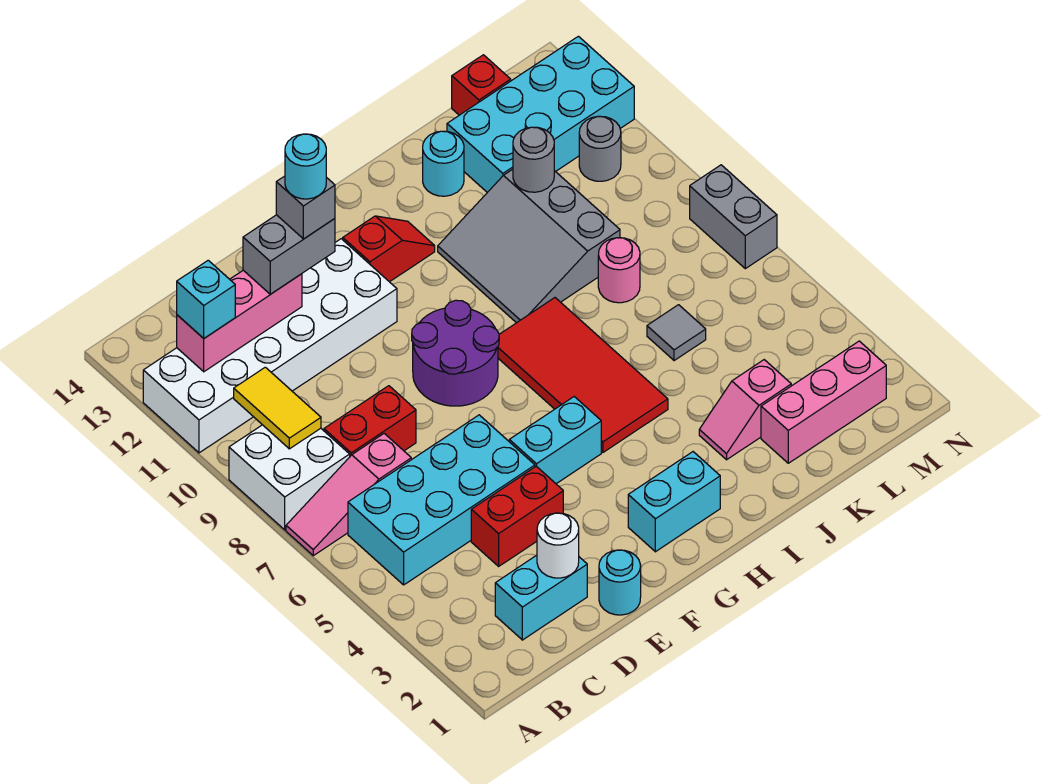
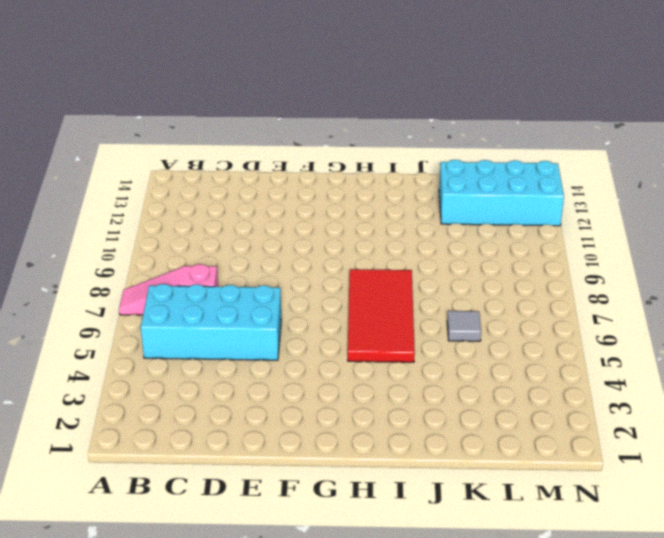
none -> white brick A8:B9 level 1
none -> white brick A11:F12 level 1
none -> cyan brick C2:D2 level 1
none -> red brick C8:D8 level 1

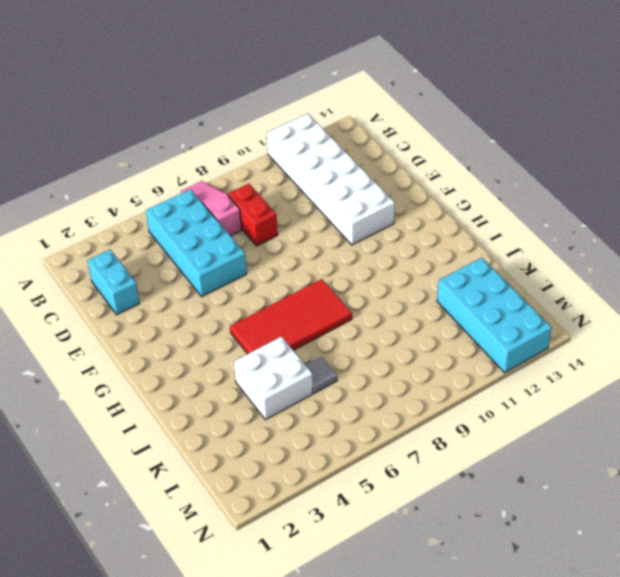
white brick J4:K5 level 1 -> white brick A8:B9 level 1
none -> red brick D4:E4 level 1
none -> cyan round brick E1 level 1
none -> cyan brick F5:G5 level 1
none -> purple round brick F8:G9 level 1

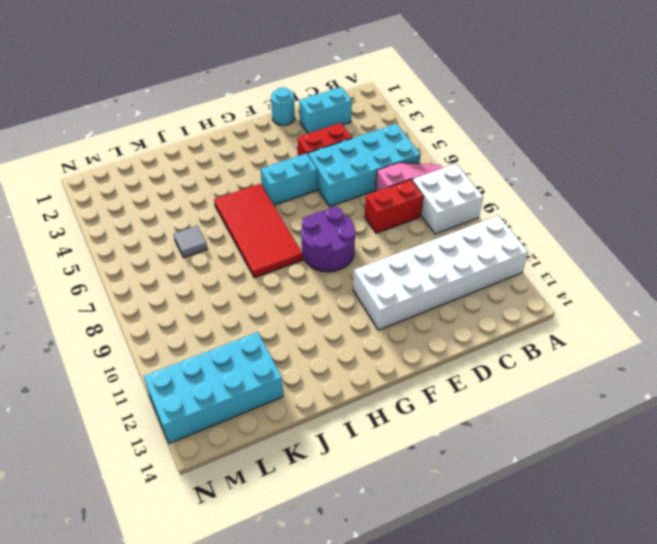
none -> cyan brick G2:H2 level 1
none -> red slope G12:H12 level 1 top G
none -> grey slope I9:K11 level 1 top K
none -> pink slope J3:K3 level 1 top K

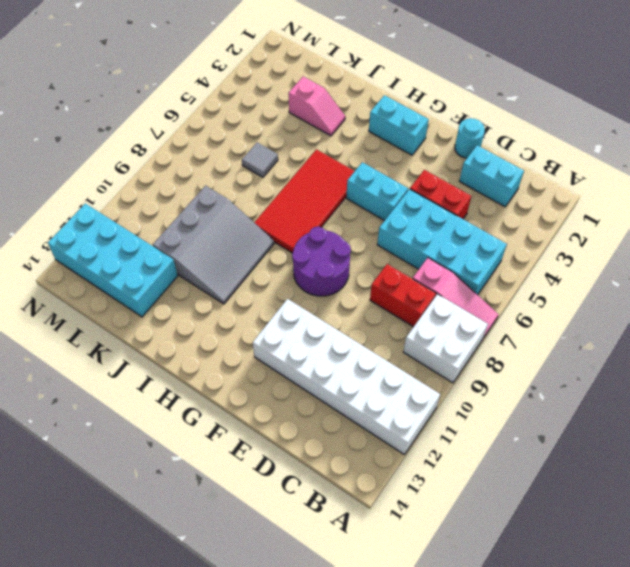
none -> red slope G12:H12 level 1 top G
none -> cyan round brick J13 level 1
none -> pink brick K2:M2 level 1
none -> pink round brick K8 level 1

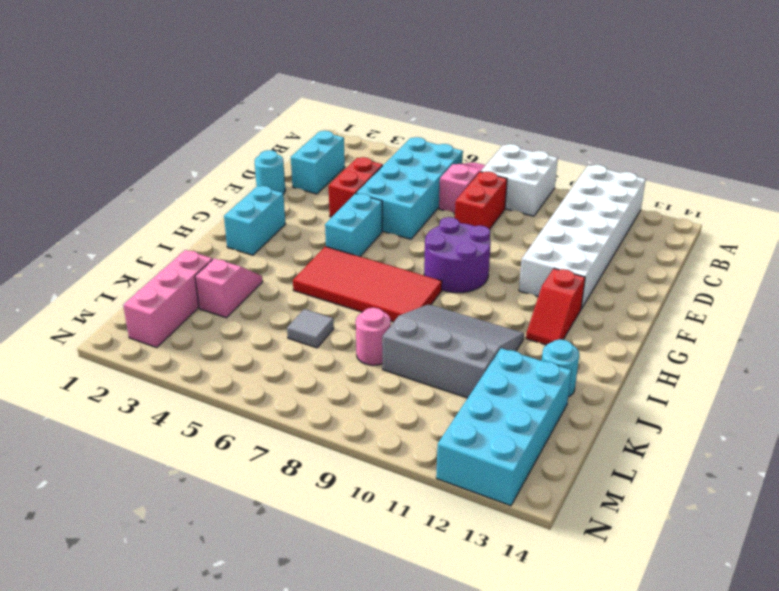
none -> red brick L14 level 1
none -> grey round brick M11 level 1
none -> grey brick N7:N8 level 1
none -> yellow tile B9:B10 level 2

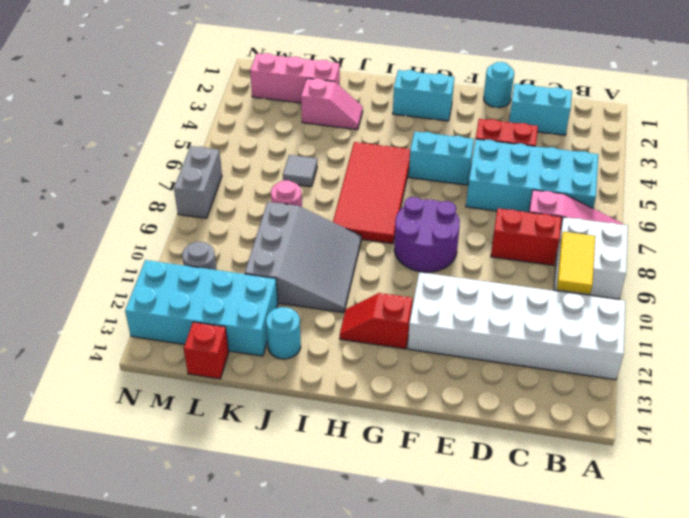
none -> pink brick B12:D12 level 2
none -> white round brick D2 level 2
none -> grey round brick K11 level 2
none -> cyan brick B12 level 3

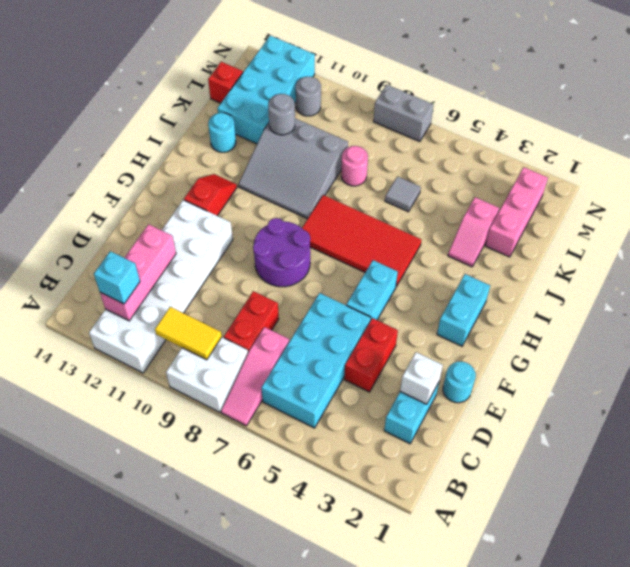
white brick D2 level 2 -> white round brick D2 level 2
none -> grey brick D12:E12 level 3
none -> grey brick E12 level 4
none -> cyan round brick E12 level 5

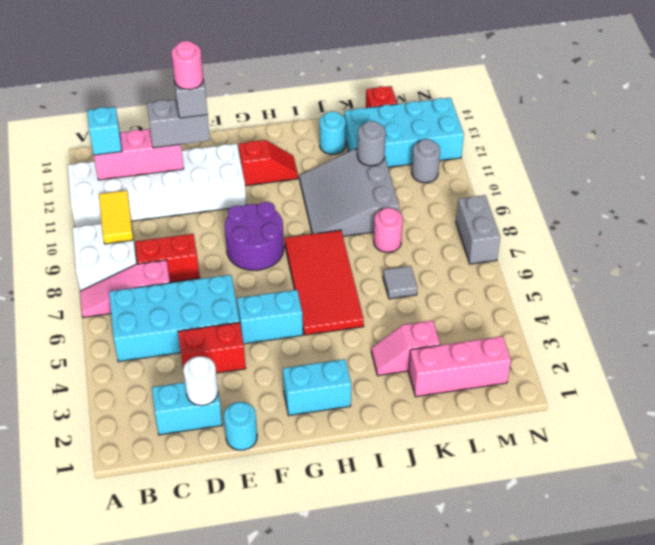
pink round brick E12 level 5 -> cyan round brick E12 level 5

